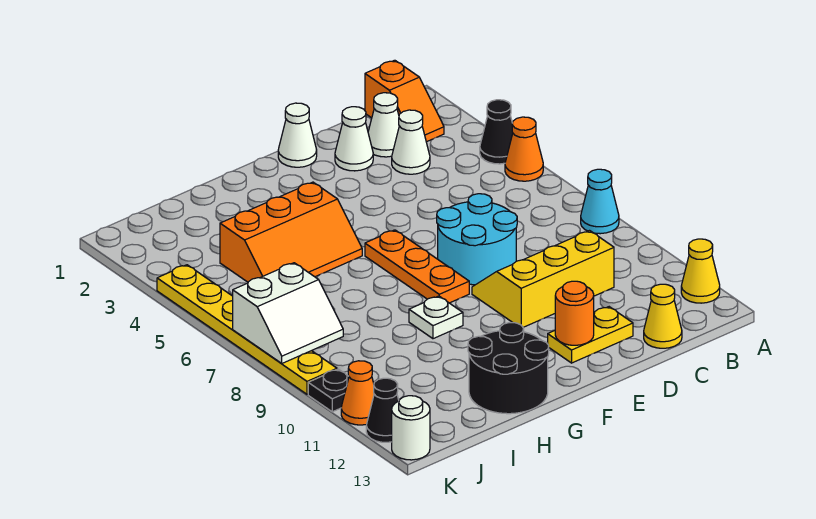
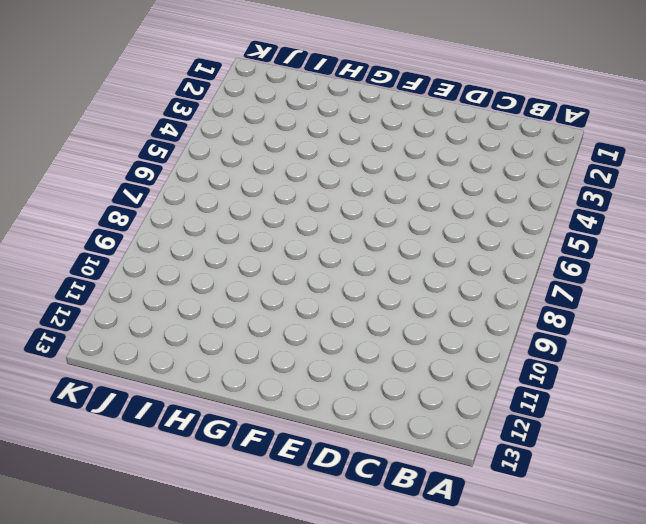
none -> black cone A4 level 1
none -> orange cone A5 level 1
none -> cyan cone A8 level 1

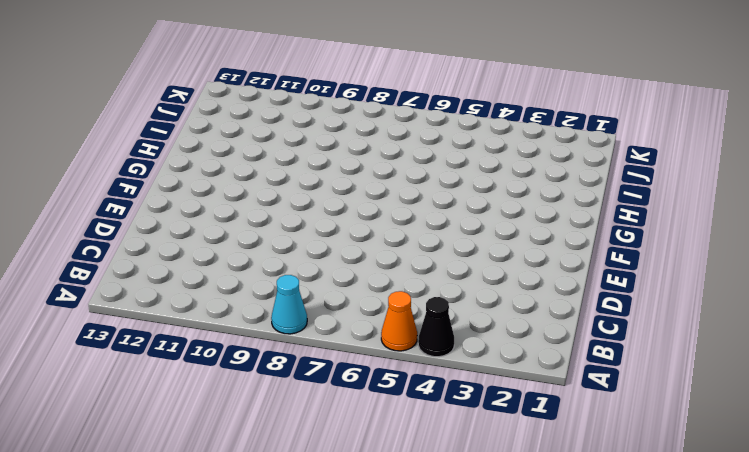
none -> yellow cone A12 level 1
none -> orange slope B1:B2 level 1 top 1
none -> white cone C2 level 1

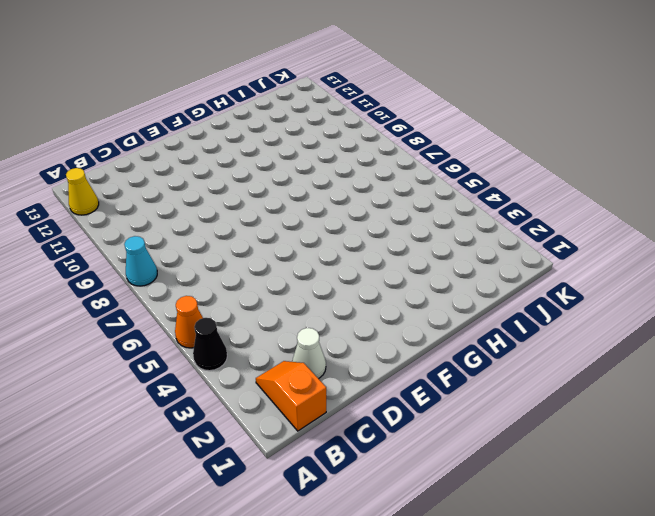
none -> white cone C3 level 1
none -> yellow slope C9:E10 level 1 top 10
none -> yellow cone C13 level 1

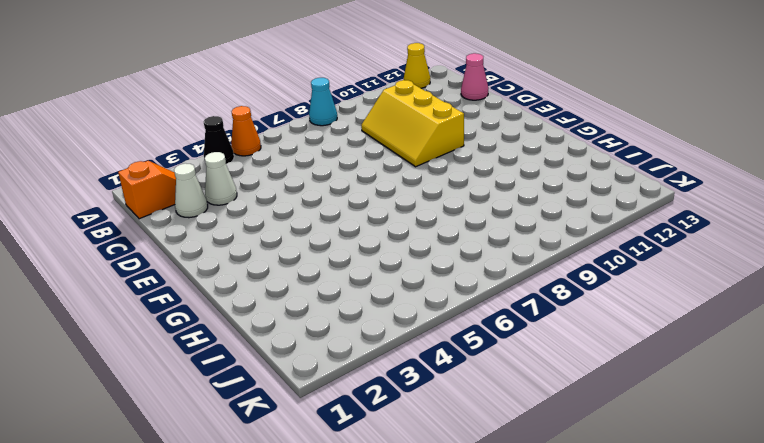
pink cone C13 level 1 -> yellow cone C13 level 1
none -> white cone D2 level 1
none -> cyan round brick D7:E8 level 1
none -> yellow plate D12:E12 level 1

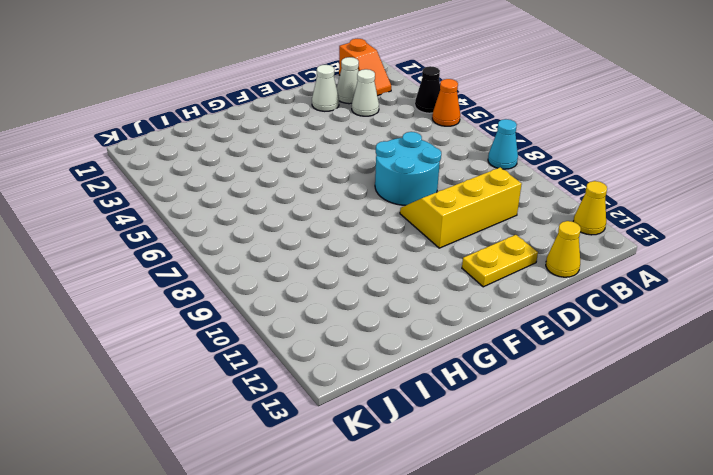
none -> white cone E1 level 1
none -> orange plate F6:F8 level 1
none -> orange slope G4:I5 level 1 top 4

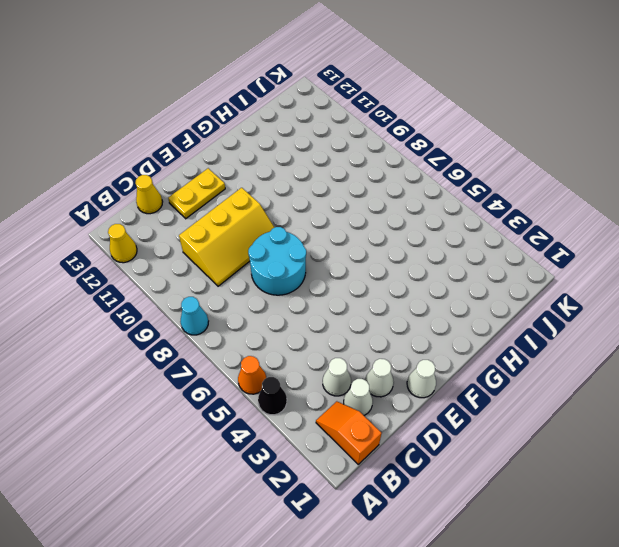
none -> orange plate F6:F8 level 1
none -> orange slope G4:I5 level 1 top 4
none -> white plate G9 level 1

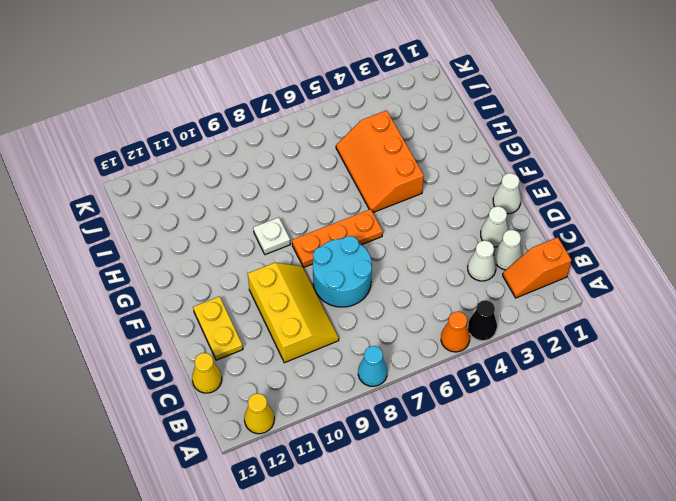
none -> black round brick G12:H13 level 1
none -> yellow plate K4:K9 level 1
none -> black plate K10 level 1

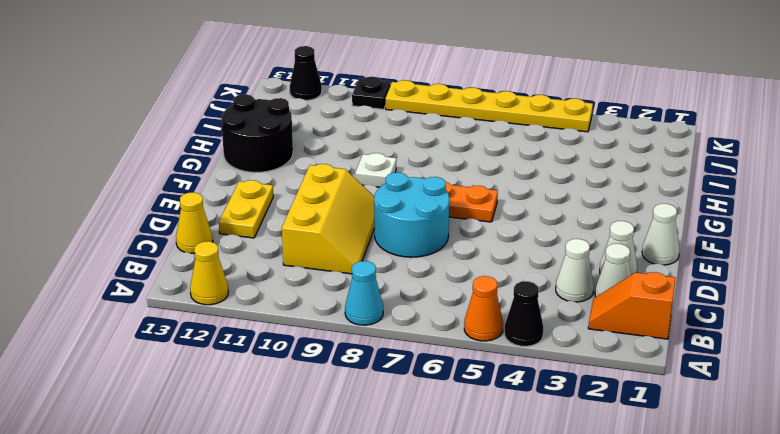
none -> orange slope G4:I5 level 1 top 4
none -> orange cone K11 level 1
none -> white round brick K13 level 1

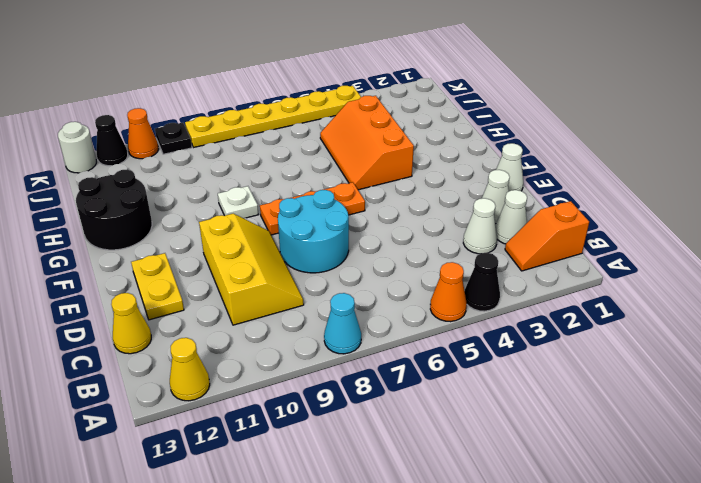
none -> orange round brick E12 level 2
none -> white slope J7:K8 level 2 top 7

